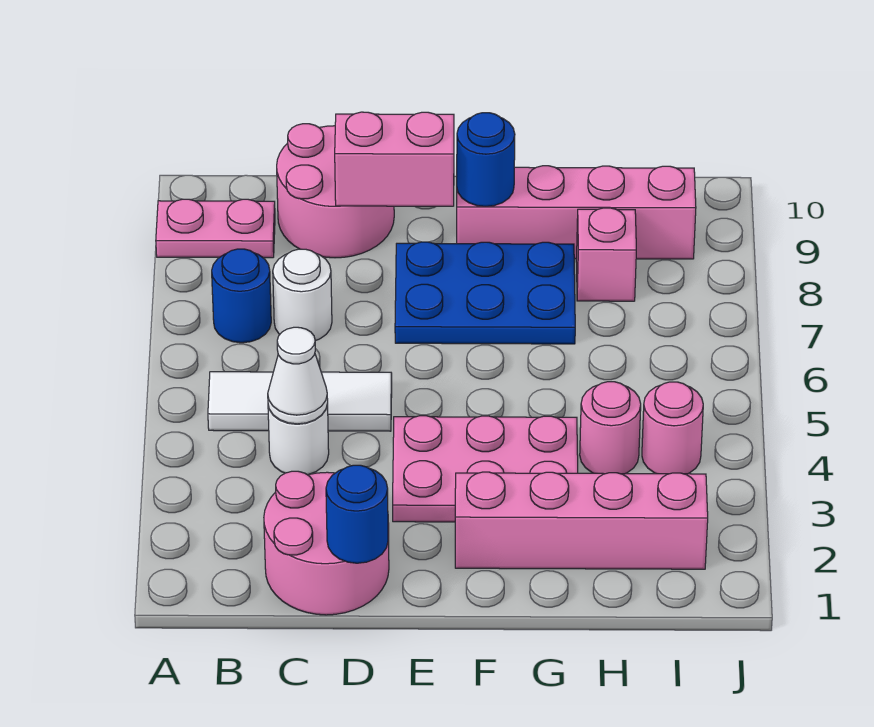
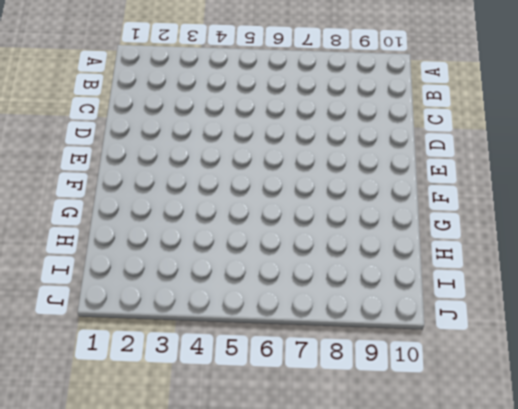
none -> pink plate A9:B9 level 1
none -> white tile B5:D5 level 1
none -> blue round brick B7 level 1

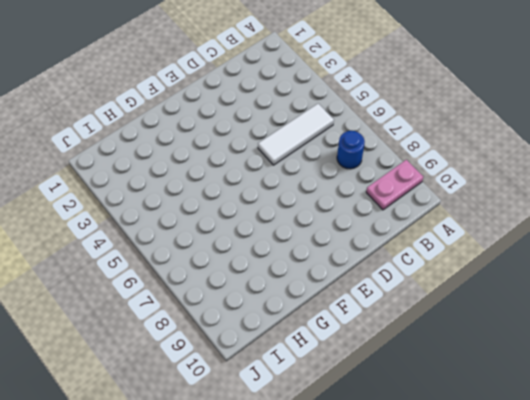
none -> pink round brick C1:D2 level 1
none -> white round brick C4 level 1
none -> white round brick C7 level 1

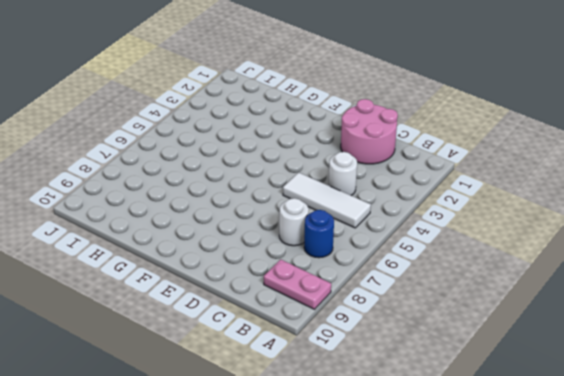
none -> pink round brick C9:D10 level 1
none -> pink plate E3:G4 level 1
none -> blue plate E7:G8 level 1

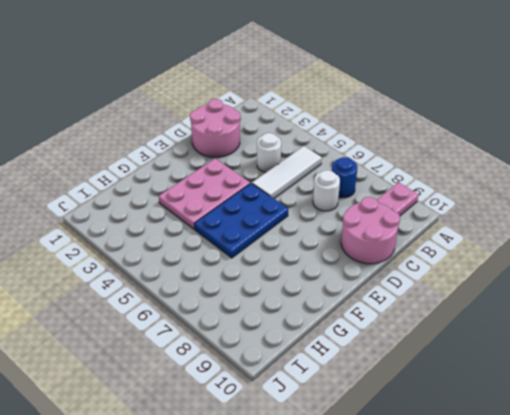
blue plate E5:G6 level 1 -> blue plate E7:G8 level 1
none -> pink brick F2:I2 level 1
none -> pink brick F9:I9 level 1
none -> pink round brick H4 level 1

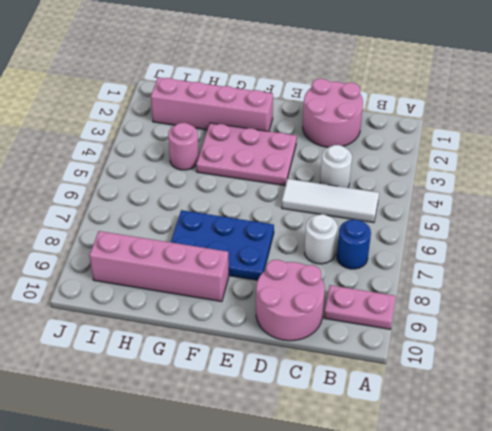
none -> pink brick H8 level 1
none -> pink round brick I4 level 1
none -> white cone C4 level 2

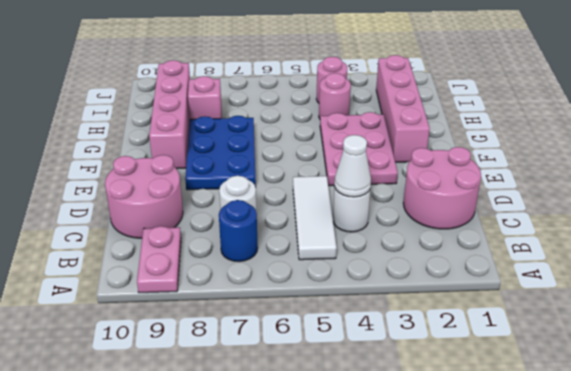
none -> blue round brick D1 level 2
none -> pink brick D9:E9 level 2
none -> blue round brick F9 level 2

